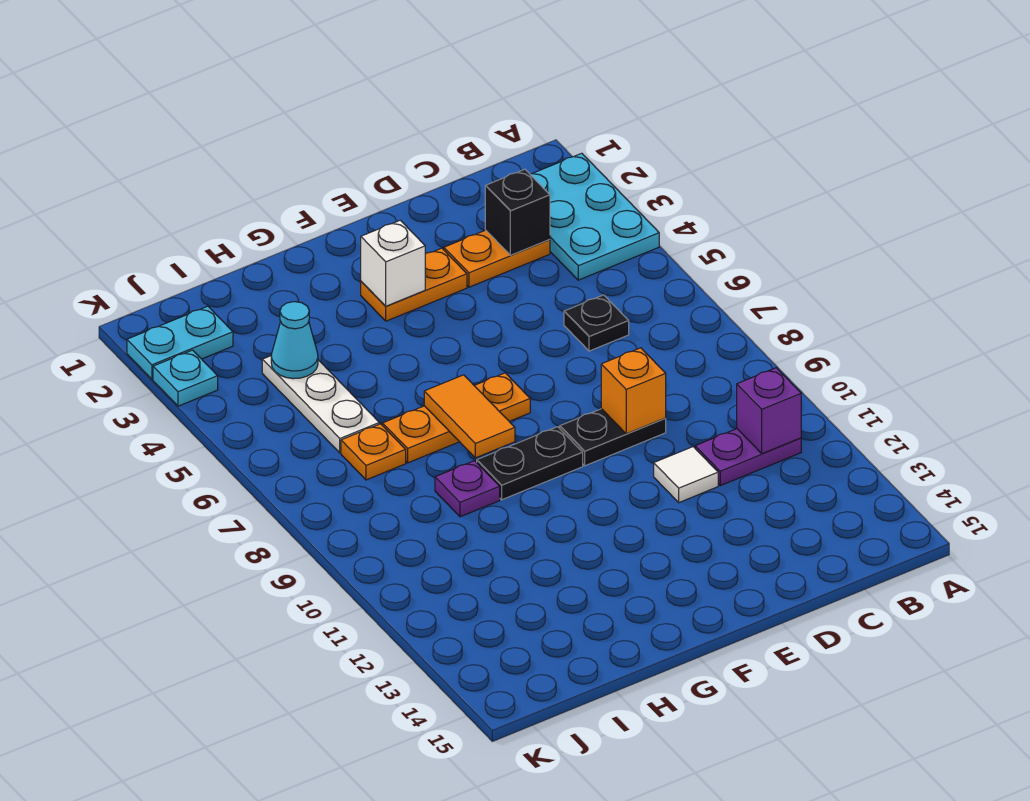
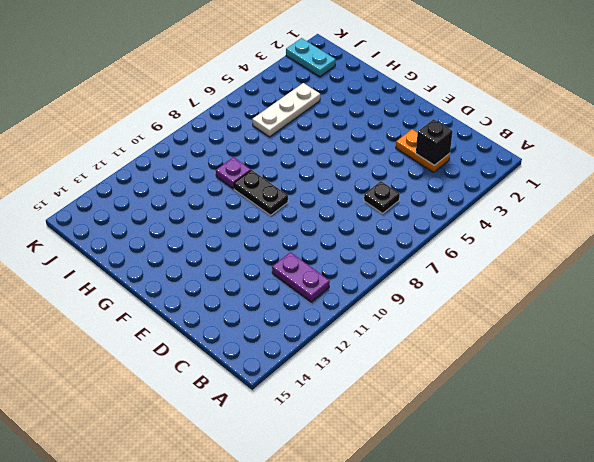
none -> cyan plate A2:B4 level 1
none -> black plate D9:E9 level 1
none -> white tile D11 level 1

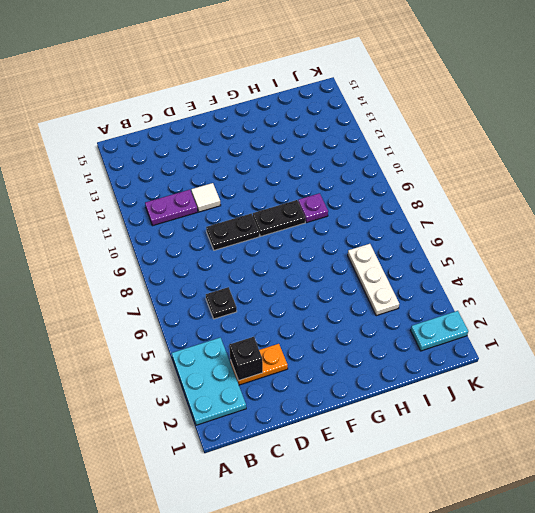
none -> orange plate E3:F3 level 1
none -> orange plate F7:H7 level 1
none -> orange plate I7 level 1

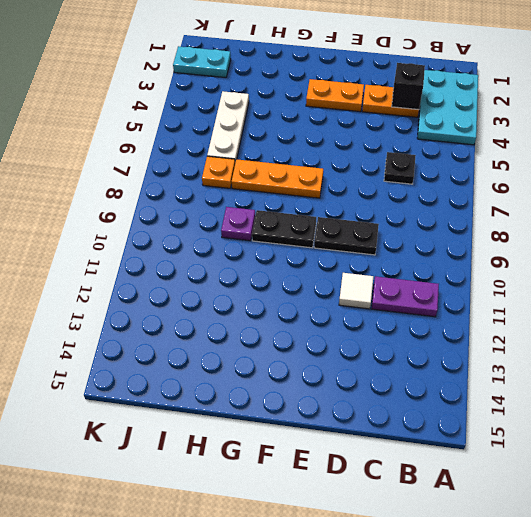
none -> cyan plate K3 level 1
none -> purple brick B11 level 2
none -> orange brick D9 level 2

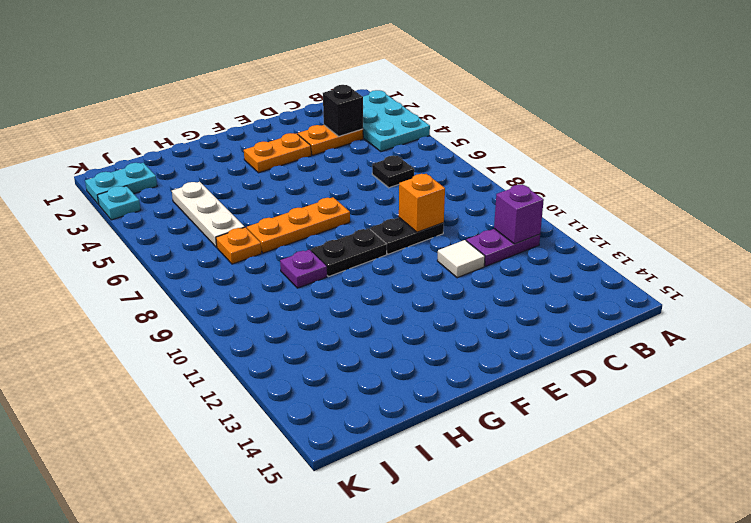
none -> white brick F3 level 2
none -> orange tile G7:G8 level 2
none -> cyan cone I4 level 2

